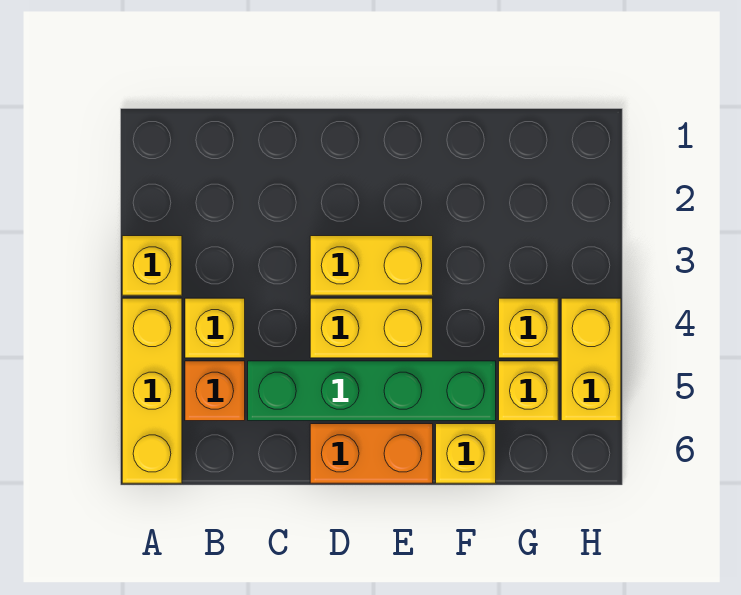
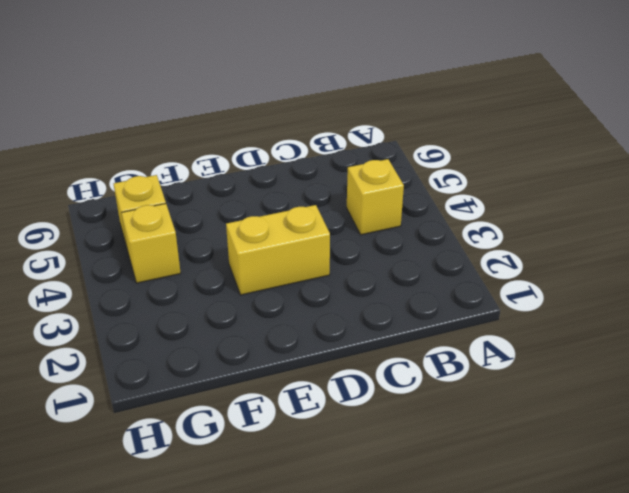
none -> yellow brick A3 level 1
none -> yellow brick A4:A6 level 1
none -> orange brick B5 level 1

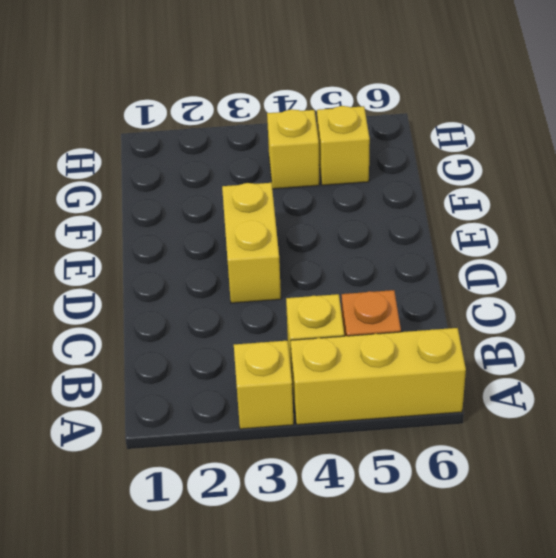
none -> green brick C5:F5 level 1
none -> yellow brick D4:E4 level 1
none -> orange brick D6:E6 level 1

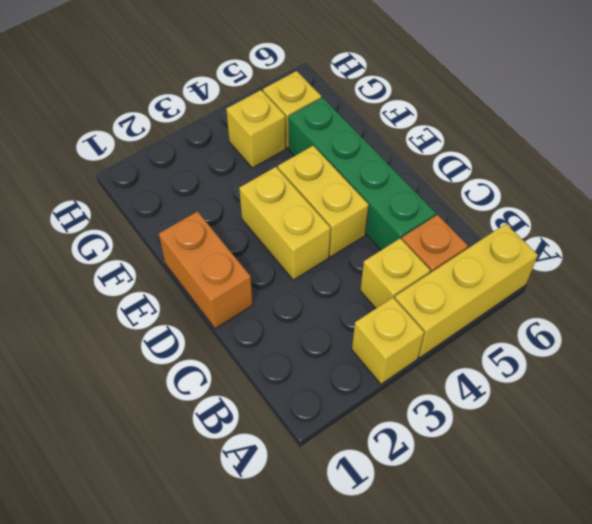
orange brick D1:E1 level 1 -> orange brick D6:E6 level 1
none -> yellow brick F6 level 1
none -> yellow brick H4:H5 level 1

